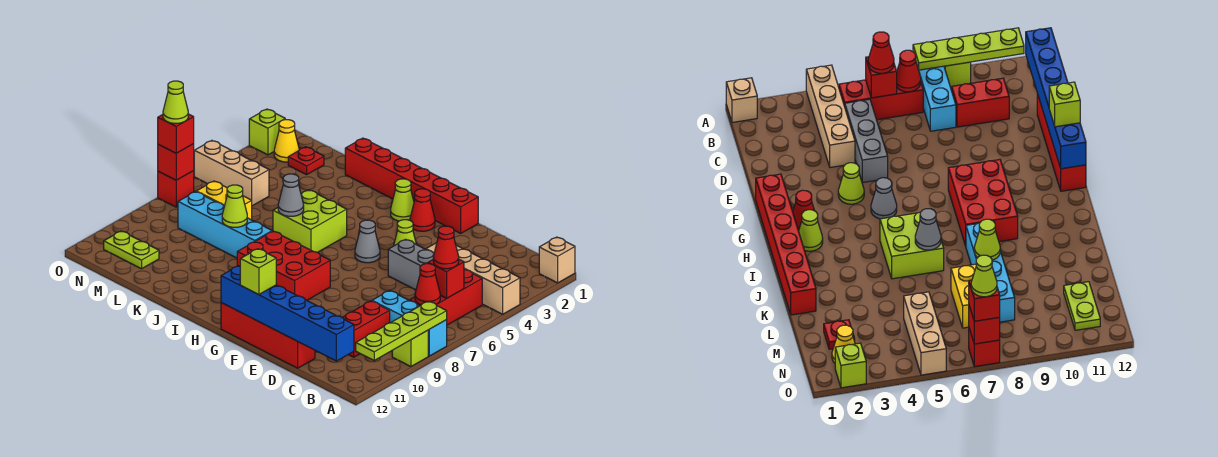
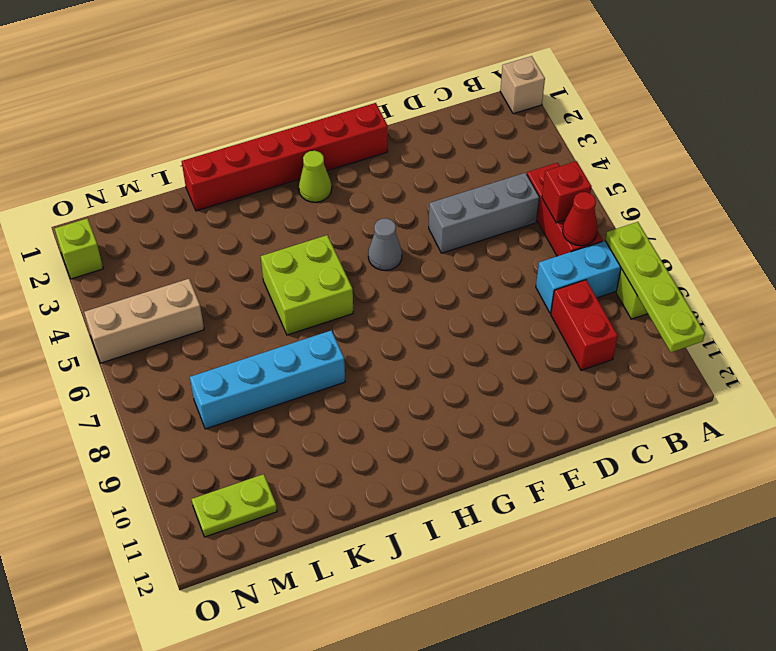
none -> tan brick A4:D4 level 1
none -> red brick D12:G12 level 1
none -> lime cone F4 level 1
none -> red cone G2 level 1

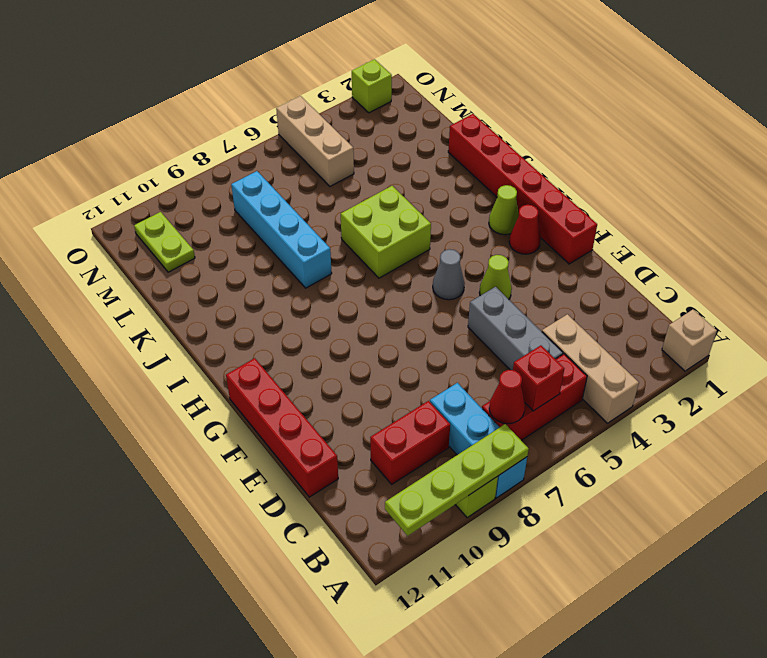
tan brick A4:C4 level 1 -> tan brick A4:D4 level 1
none -> red brick G8:I9 level 1
none -> yellow brick L7:M7 level 1
none -> red plate M2 level 1
none -> yellow cone N2 level 1

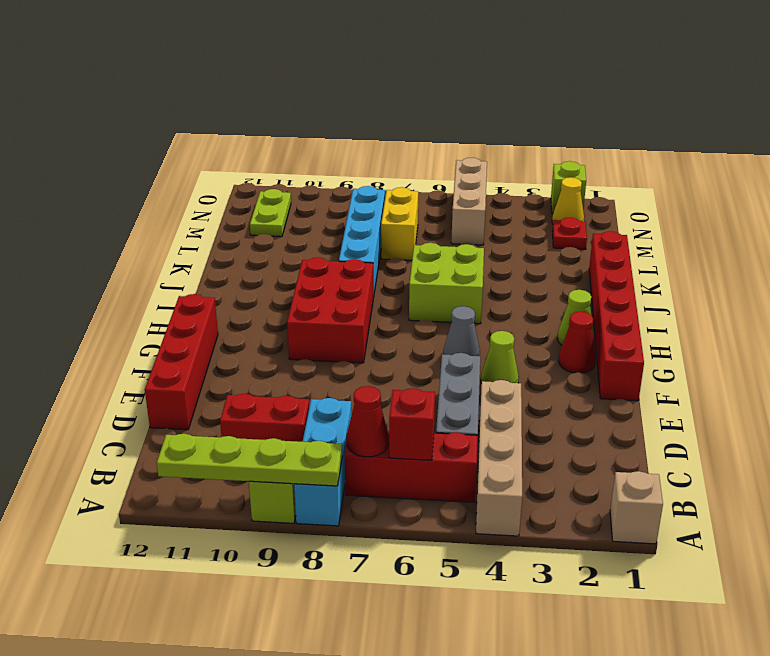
none -> red brick O7 level 1
none -> blue brick B12:G12 level 2
none -> grey cone J6 level 2
none -> lime cone K8 level 2

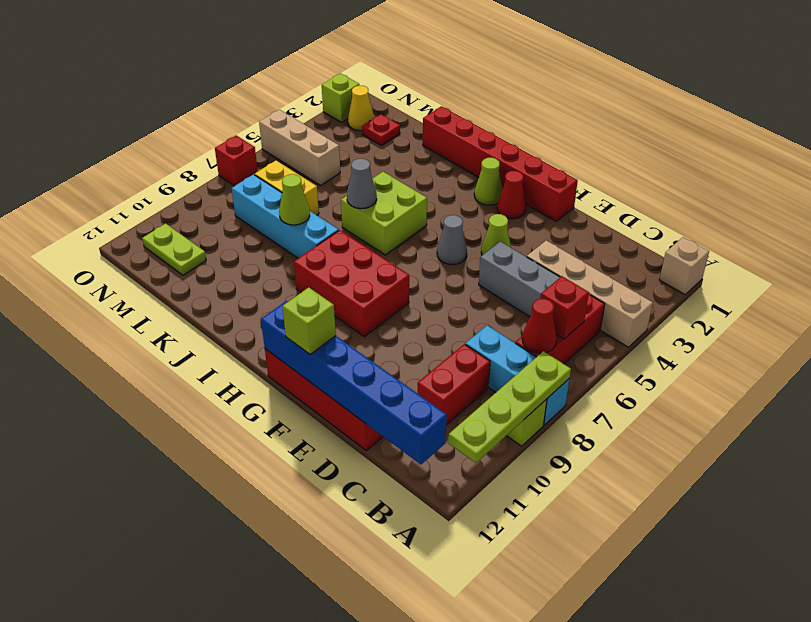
none -> red brick O7 level 2
none -> red cone B6 level 3
none -> red brick O7 level 3
none -> lime cone O7 level 4

